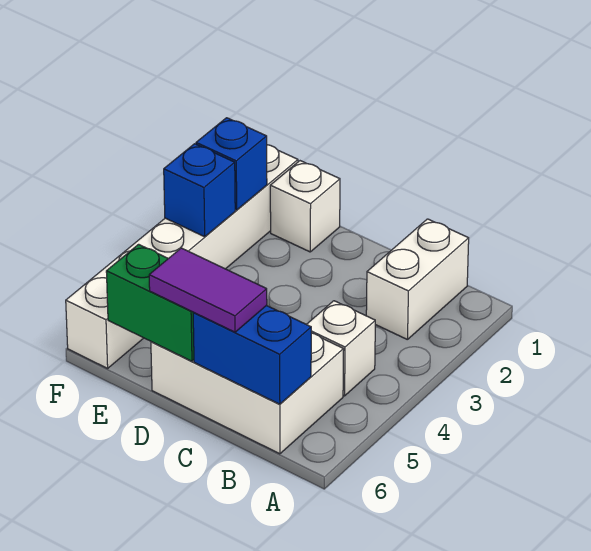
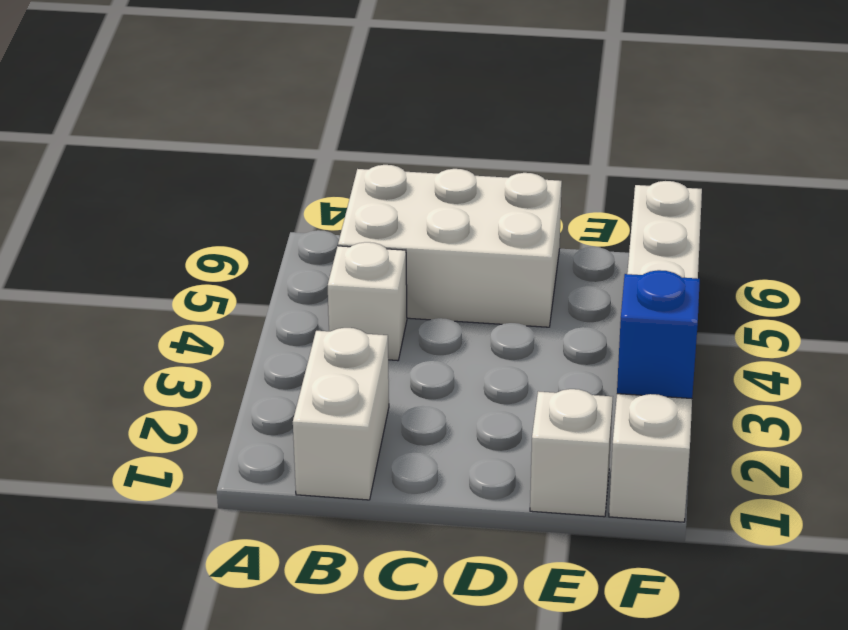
none -> blue brick B6:C6 level 2
none -> green brick D6:E6 level 2

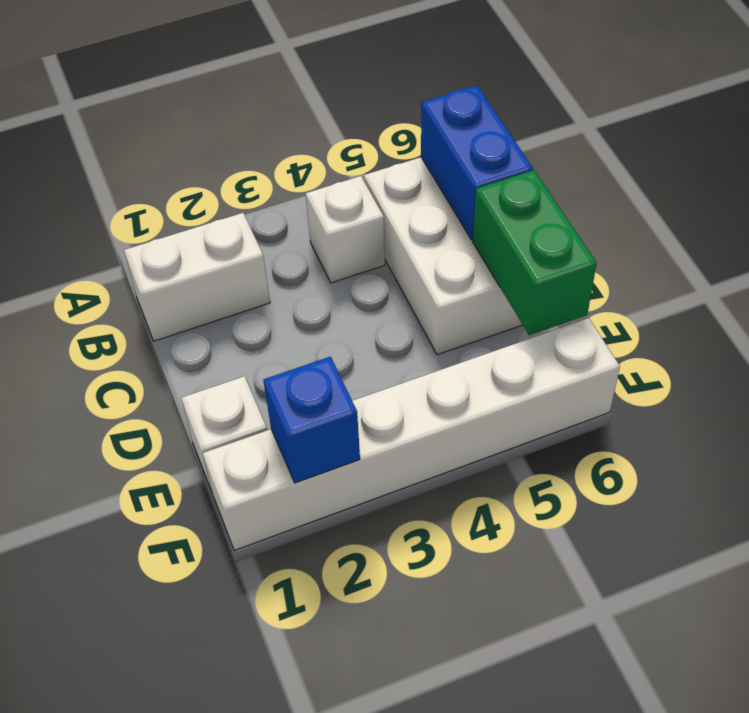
none -> blue brick F3 level 2
none -> purple tile C6:D6 level 3

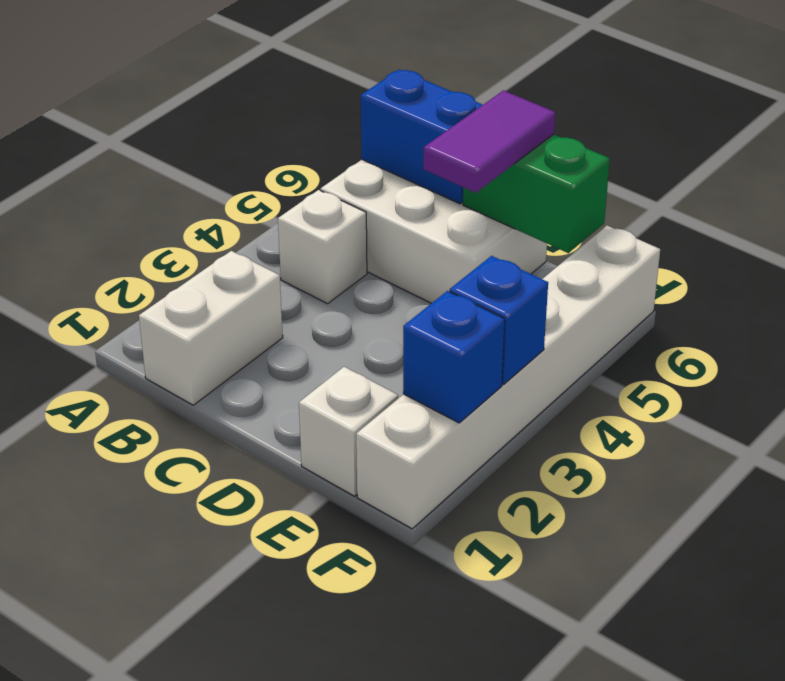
purple tile D5:D6 level 3 -> purple tile C6:D6 level 3

